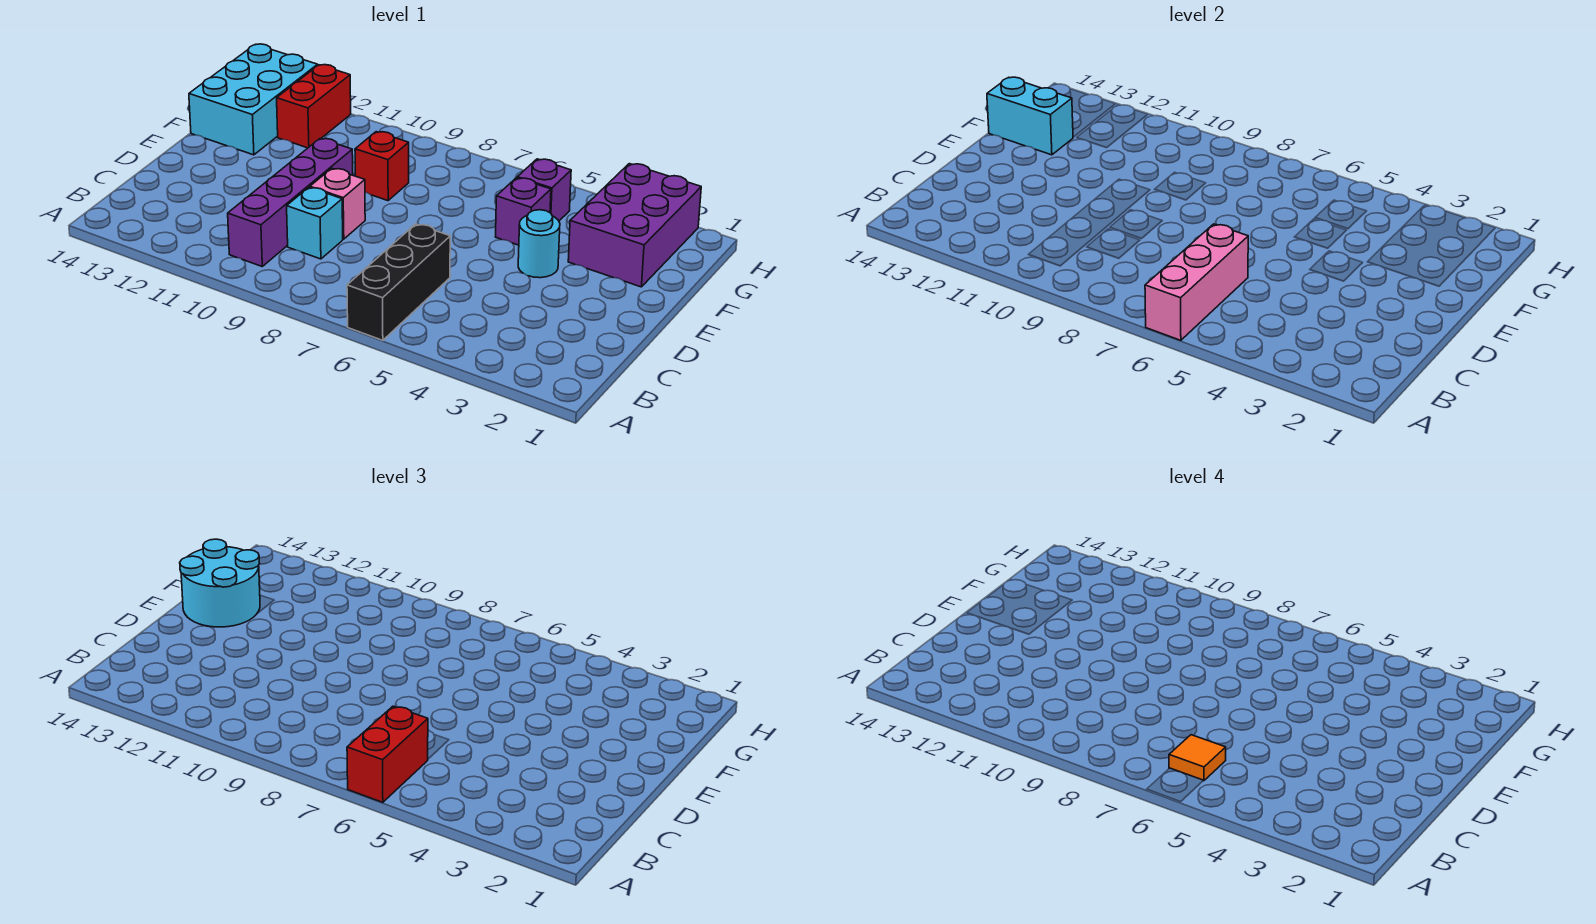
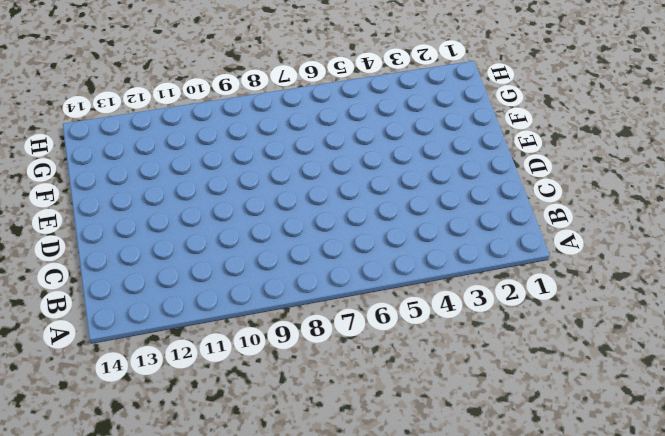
none -> black brick A6:C6 level 1
none -> purple brick B10:E10 level 1
none -> cyan brick C9 level 1

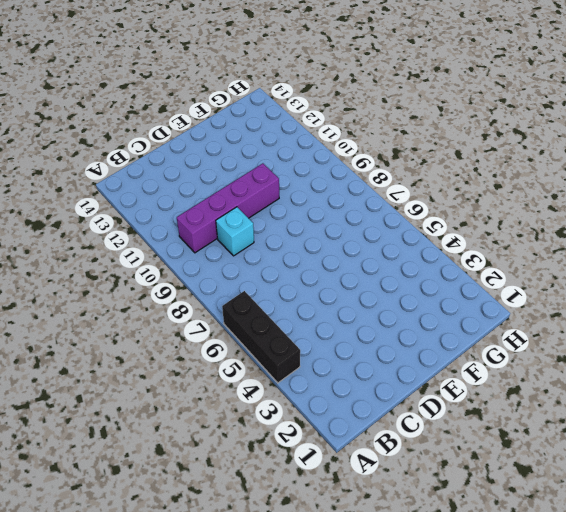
black brick A4:A6 level 1 -> black brick A6:C6 level 1
none -> pink brick D9 level 1
none -> cyan round brick E4 level 1
none -> purple brick F2:H3 level 1

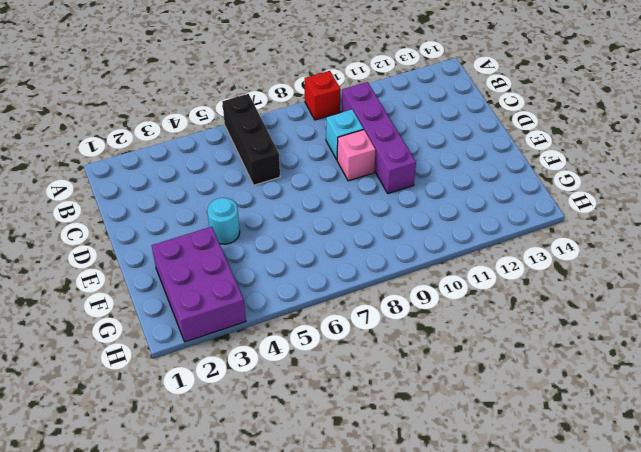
red brick A9 level 1 -> red brick F9 level 1
none -> purple brick F5 level 1
none -> cyan brick F13:H14 level 1
none -> purple brick G5 level 1

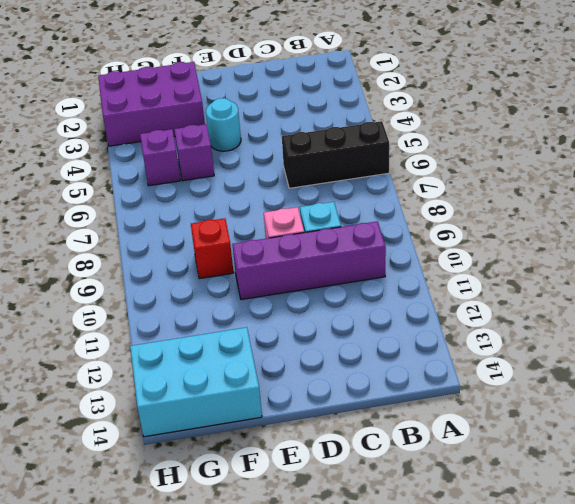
none -> red brick G12:H12 level 1
none -> pink brick A6:C6 level 2
none -> cyan brick F13:F14 level 2

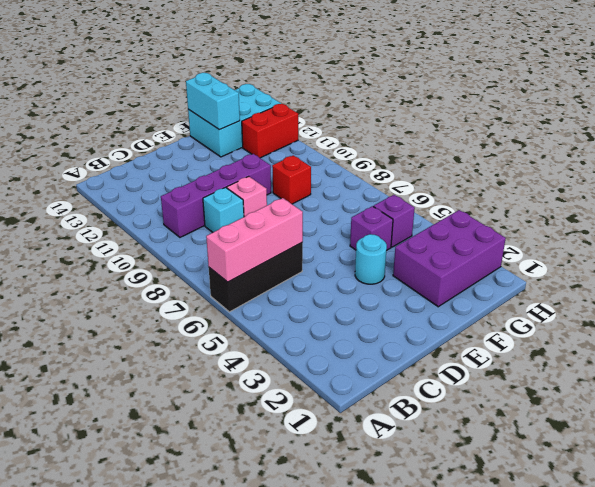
none -> red brick A6:B6 level 3
none -> cyan round brick E13:F14 level 3
none -> orange tile B6 level 4

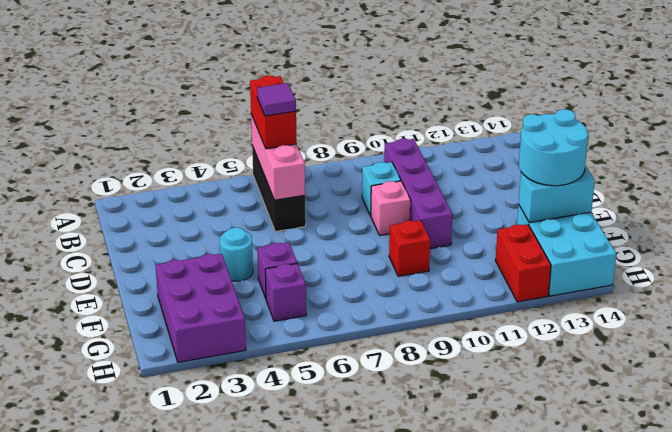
purple tile B6 level 4 -> orange tile B6 level 4

